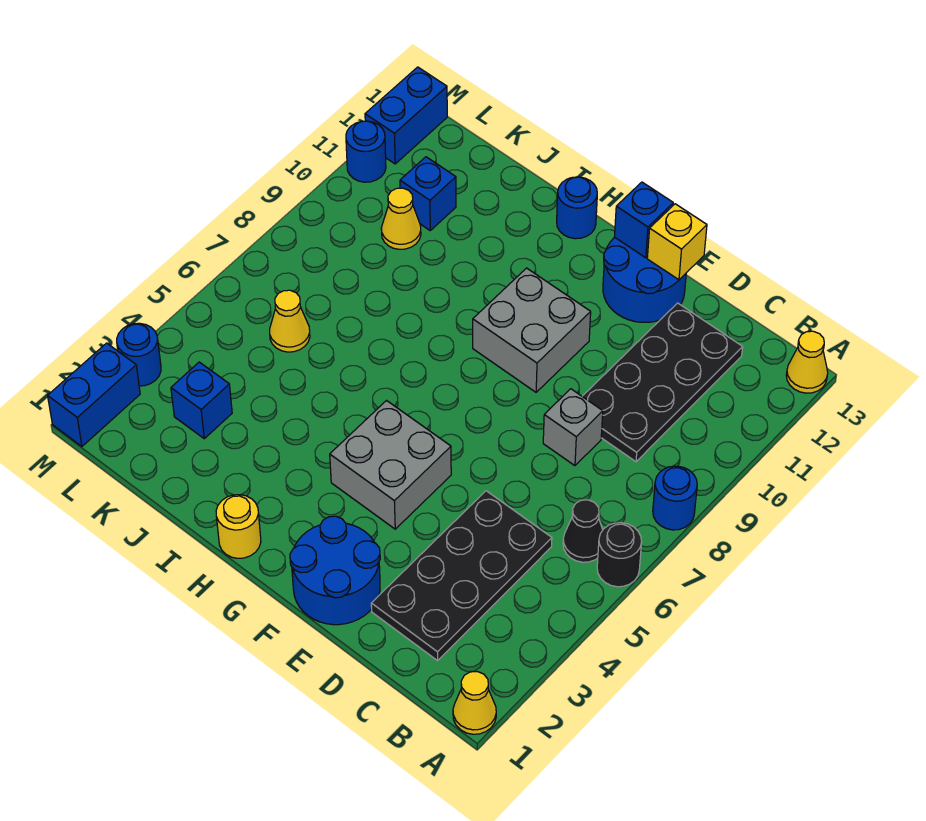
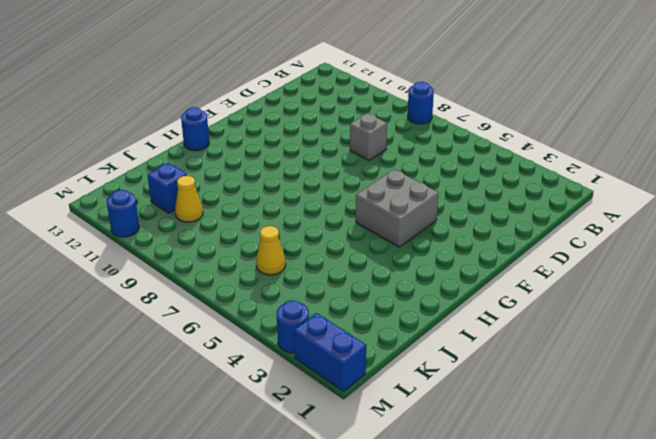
none -> yellow cone A1 level 1
none -> black round brick A6 level 1
none -> yellow cone A13 level 1

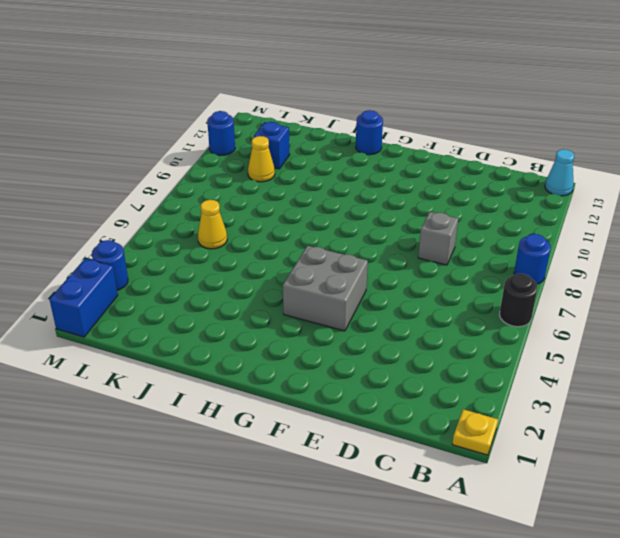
yellow plate A1 level 1 -> yellow cone A1 level 1
cyan cone A13 level 1 -> yellow cone A13 level 1
none -> black cone B6 level 1
none -> black plate C2:D5 level 1
none -> black plate C9:D12 level 1

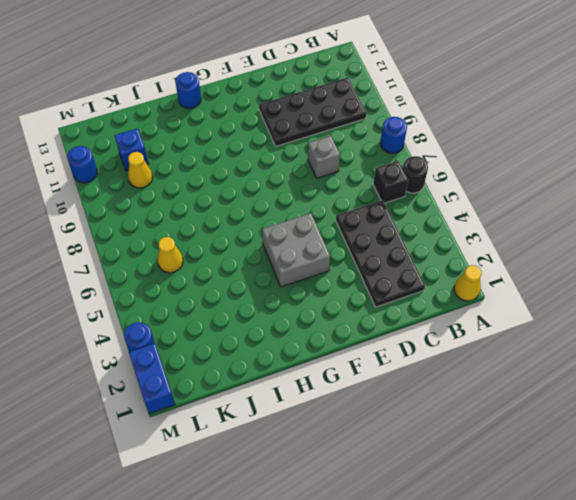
black brick B6 level 1 -> black cone B6 level 1
black plate B10:E11 level 1 -> black plate C9:D12 level 1
none -> yellow cone A13 level 1
none -> blue round brick E1:F2 level 1
none -> blue round brick E12:F13 level 1

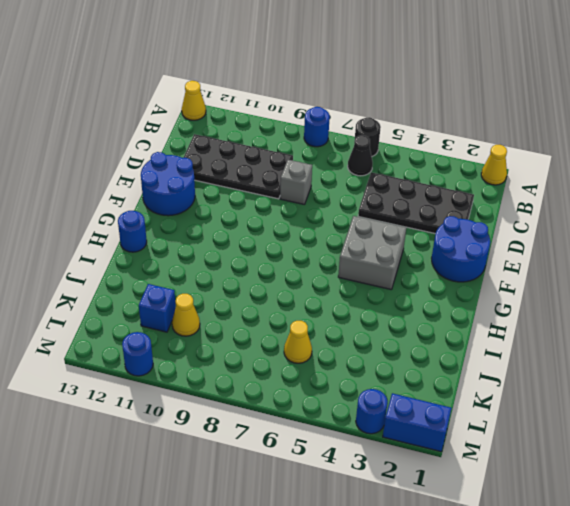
none -> grey brick F9:G10 level 1
none -> yellow round brick H1 level 1
none -> blue brick K3 level 1

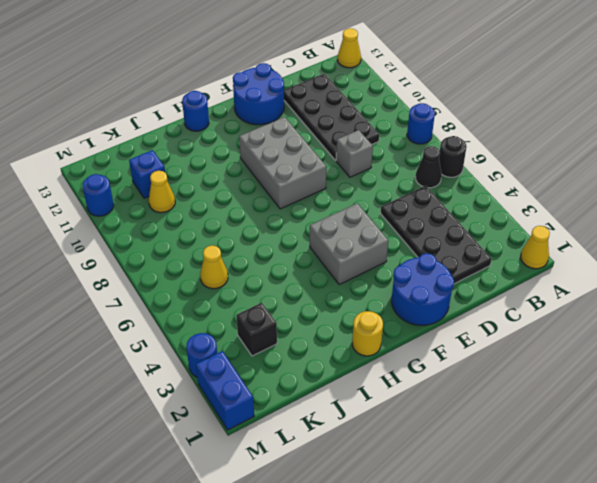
grey brick F8:G10 level 1 -> grey brick F9:G10 level 1
black brick K3 level 1 -> blue brick K3 level 1
none -> blue brick M12:M13 level 1
none -> yellow brick E13 level 2
none -> blue brick F13 level 2

